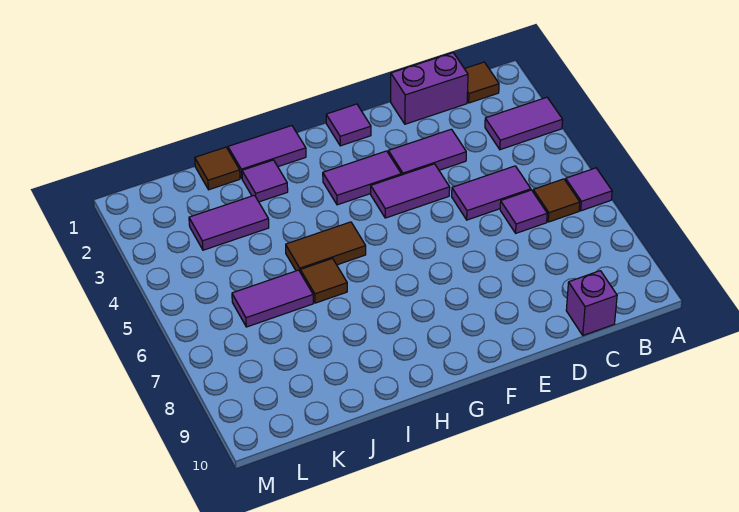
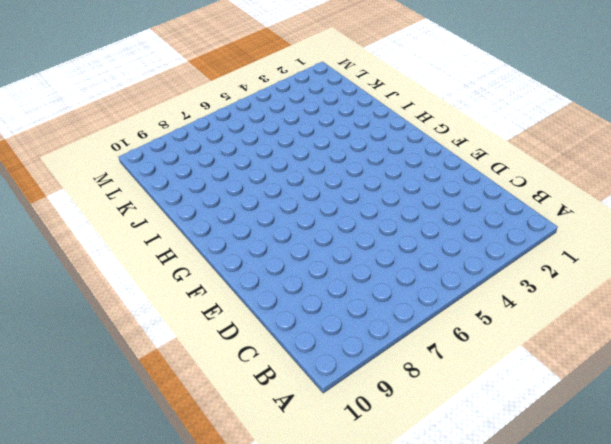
none -> purple tile A3:B3 level 1
none -> purple tile A6 level 1
none -> brown tile B1 level 1

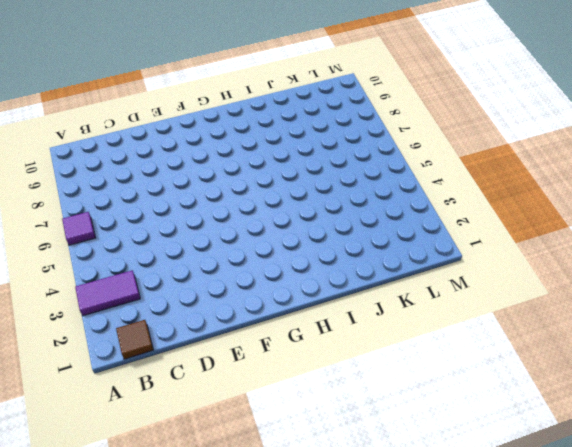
none -> brown tile B6 level 1
none -> purple brick C1:D1 level 1
none -> purple tile C5:D5 level 1

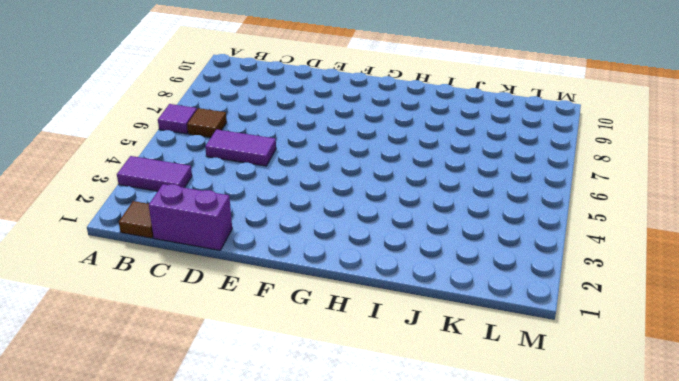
none -> purple tile C6 level 1
none -> purple brick C10 level 1
none -> purple tile D3:E3 level 1

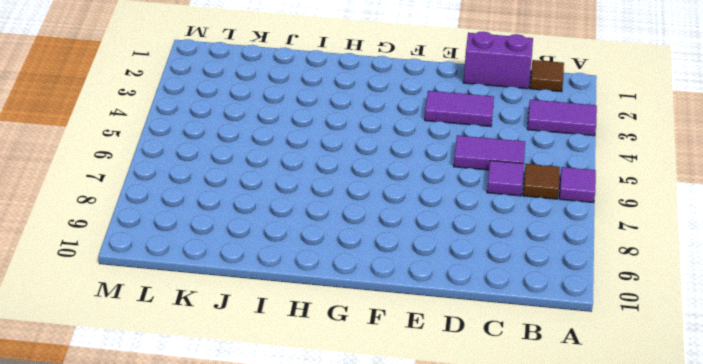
none -> purple brick C10 level 1
none -> purple tile E4:F4 level 1
none -> purple tile F1 level 1

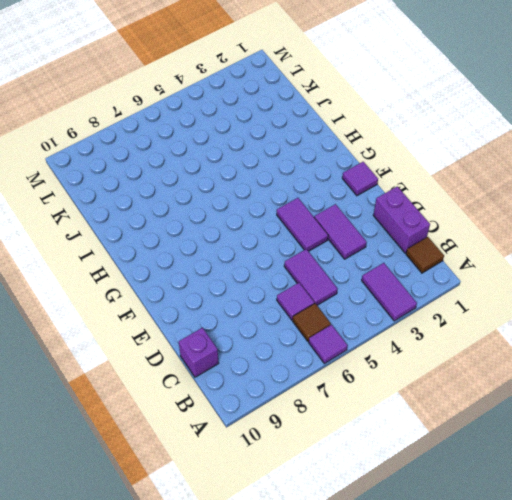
none -> purple tile F3:G3 level 1
none -> purple tile H1:I1 level 1
none -> brown tile H5:I5 level 1

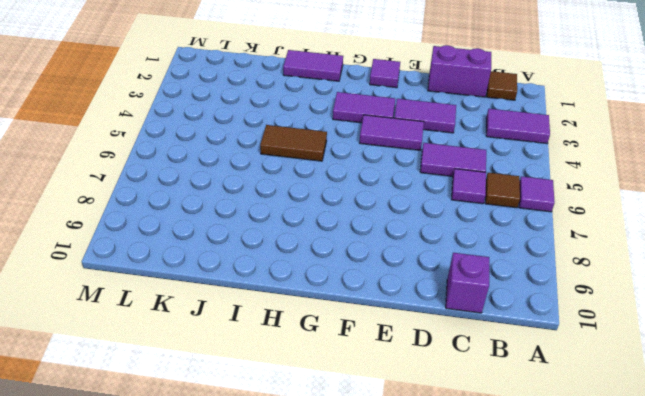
none -> purple tile I2 level 1
none -> brown tile I6 level 1
none -> brown tile J1 level 1

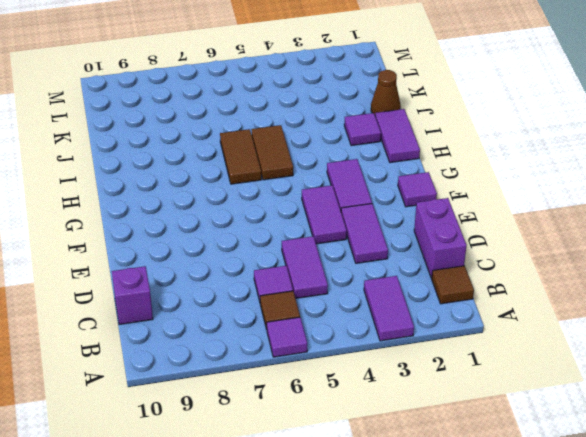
brown tile H6:I6 level 1 -> brown tile I6 level 1
brown cone J1 level 1 -> brown tile J1 level 1
none -> purple tile J3:K3 level 1
none -> purple tile J6:K6 level 1

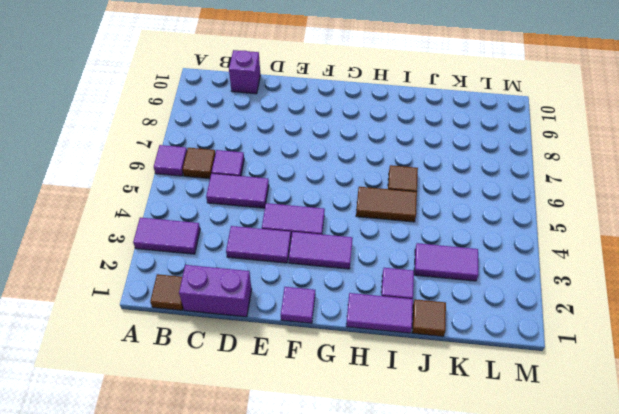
none -> purple tile J6:K6 level 1

